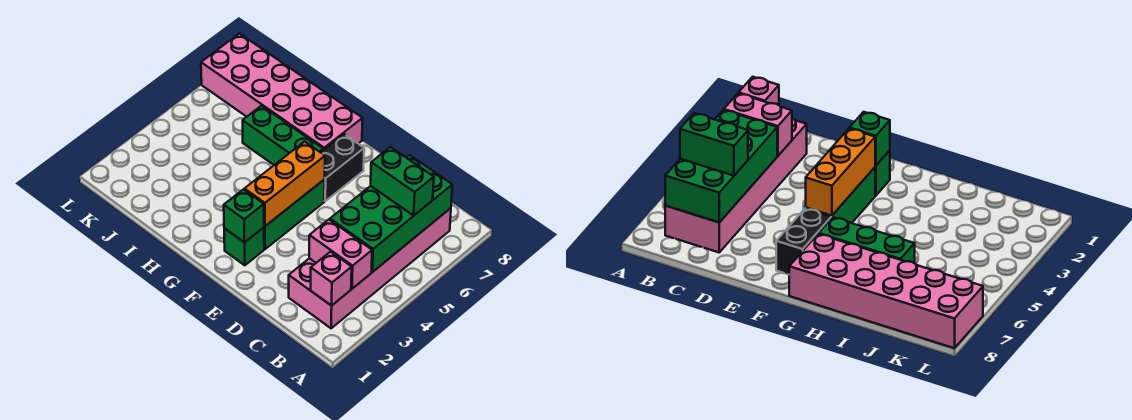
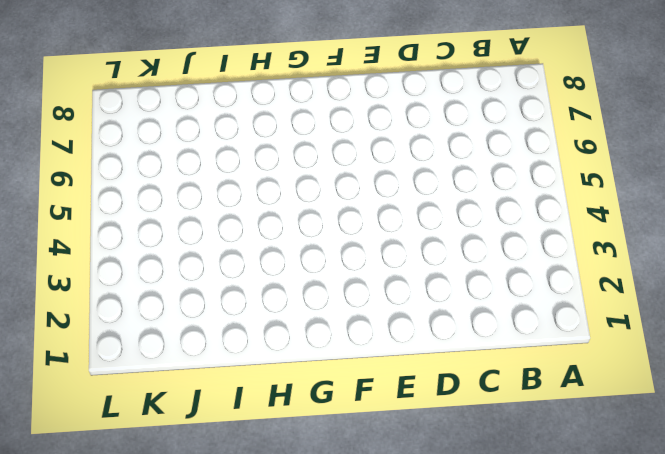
none -> pink brick B2:C7 level 1
none -> green brick F2 level 1
none -> green brick F3:F5 level 1

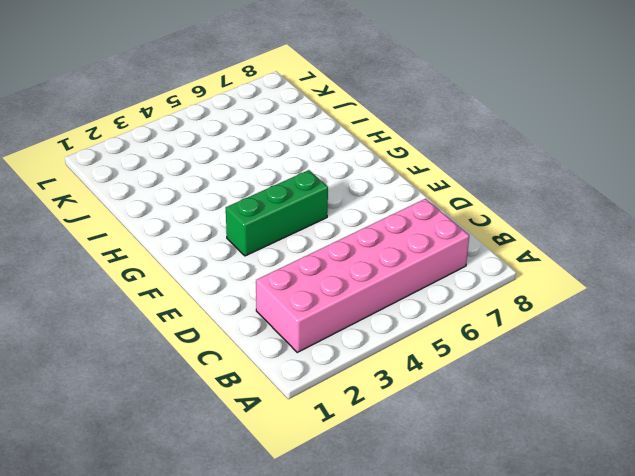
none -> green brick F2 level 1
none -> black brick F6:F7 level 1
none -> green brick G6:I6 level 1

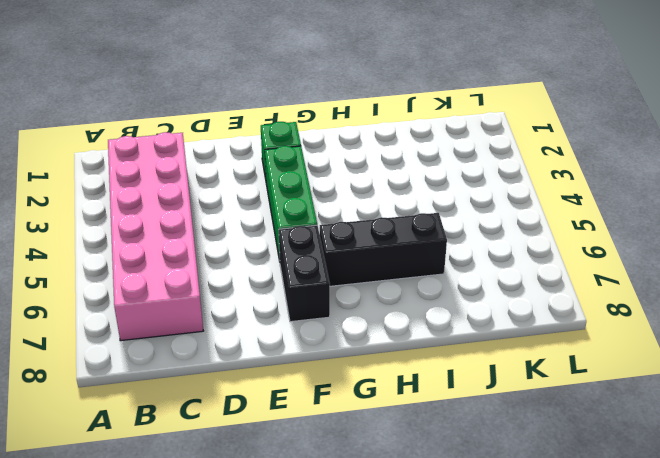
black brick G6:I6 level 1 -> green brick G6:I6 level 1
none -> pink brick G7:L8 level 1
none -> pink brick B2 level 2
none -> pink brick B3:C3 level 2

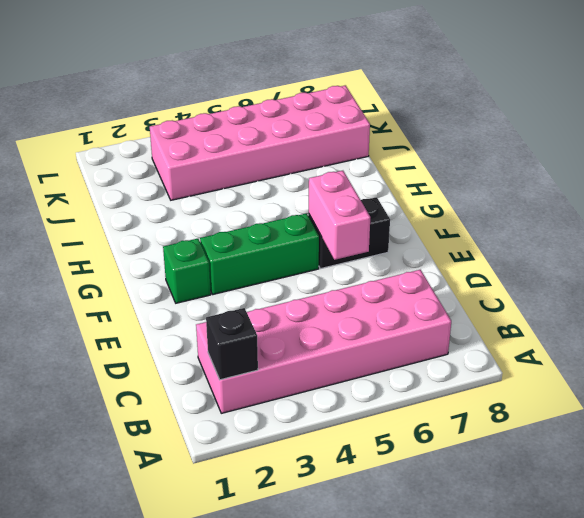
black brick B2 level 2 -> pink brick B2 level 2
pink brick E6:F6 level 2 -> pink brick B3:C3 level 2
pink brick J3:K8 level 1 -> pink brick G7:L8 level 1
none -> green brick G6:I6 level 1
none -> green brick B4:C7 level 2
none -> green brick F2 level 2

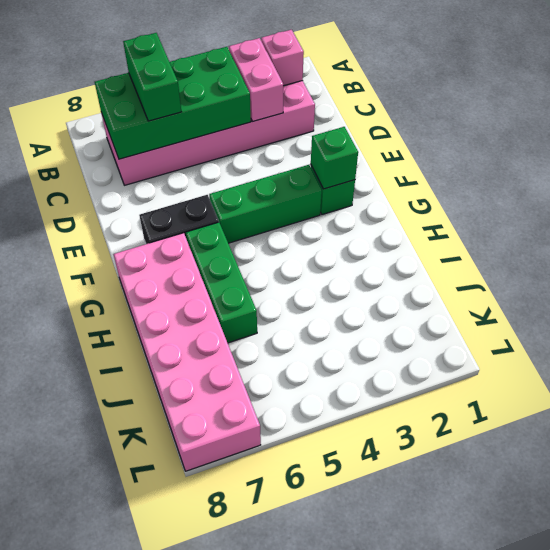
none -> orange brick F3:F5 level 2

